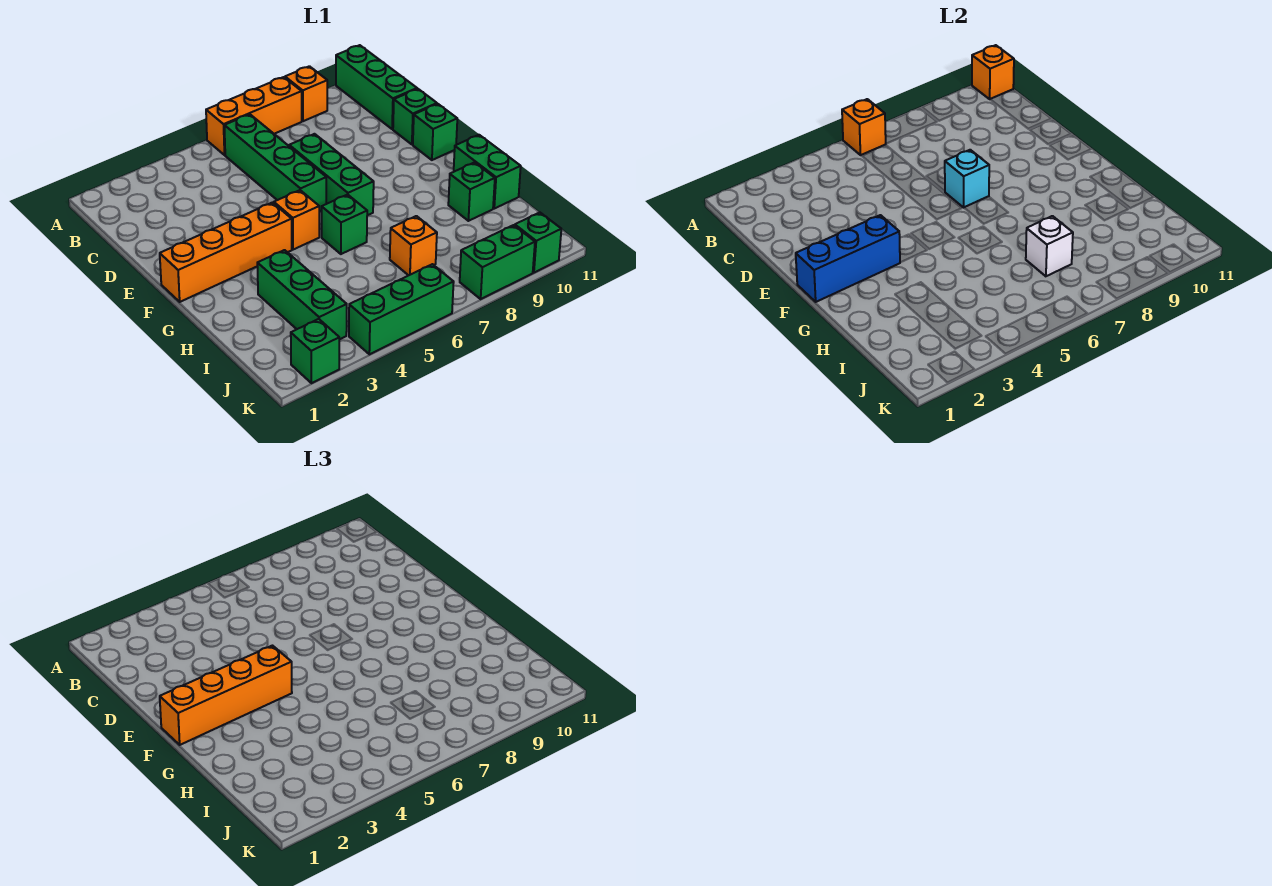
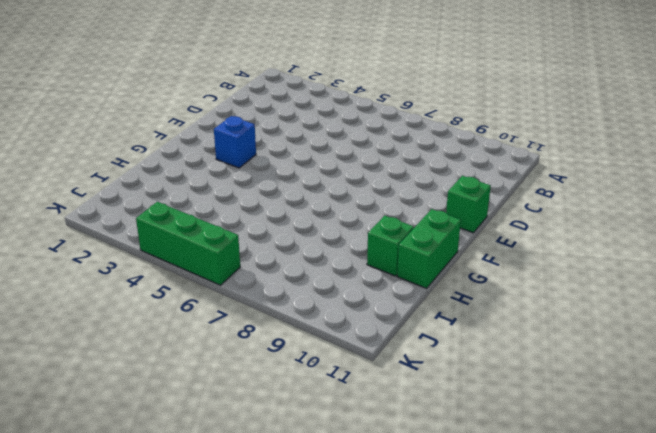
blue brick F3 level 1 -> orange brick F1:F4 level 1
none -> orange brick A6:A8 level 1
none -> orange brick A9 level 1
none -> green brick A11:C11 level 1

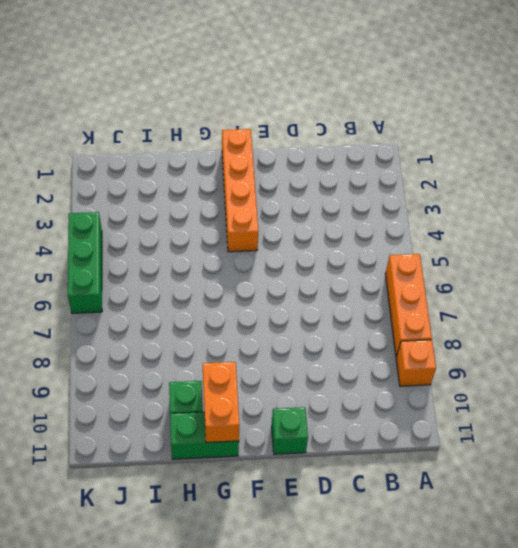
orange brick G10:G11 level 2 -> none
none -> green brick A11:C11 level 1
none -> green brick B6:E6 level 1
none -> green brick D7:F7 level 1

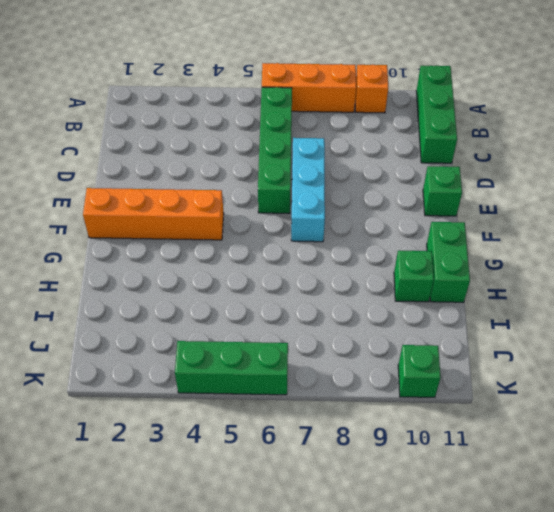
cyan brick D7:F7 level 1 -> green brick D7:F7 level 1
none -> green brick D11 level 1
none -> orange brick F5 level 1
none -> green brick G6 level 1

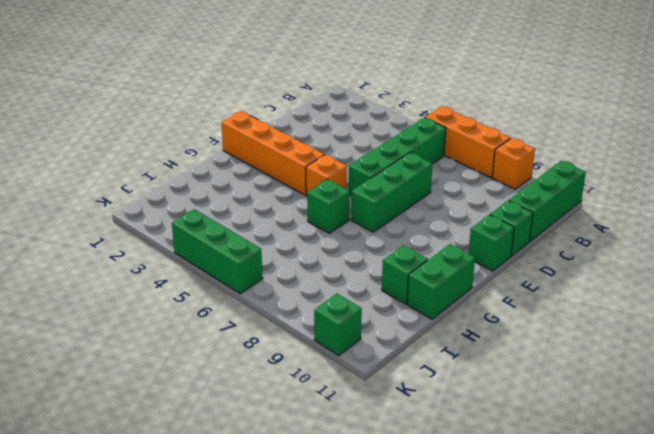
none -> green brick H3:J3 level 1
none -> orange brick I7 level 1
none -> green brick K2 level 1

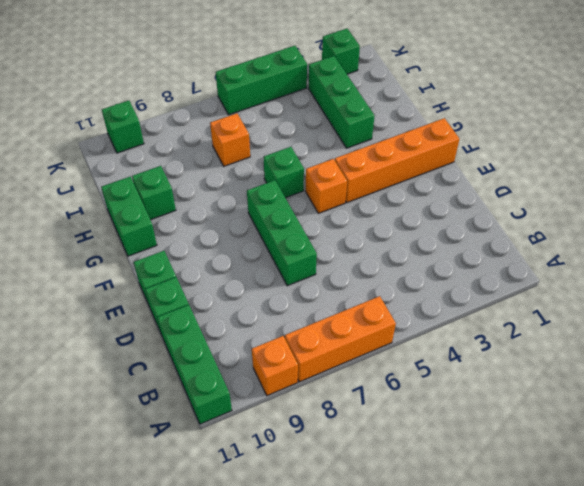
none -> green brick B6:E6 level 1
none -> green brick K8:K9 level 1
none -> orange brick A6 level 2

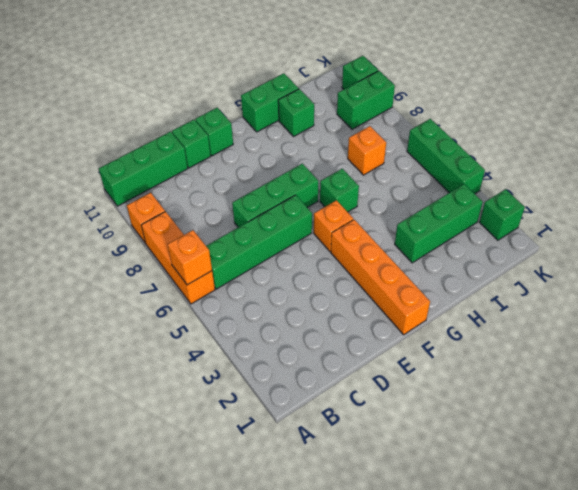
green brick J9:K9 level 1 -> green brick K8:K9 level 1
none -> orange brick A11 level 2
none -> cyan brick E7 level 2
none -> blue brick F1:F3 level 2

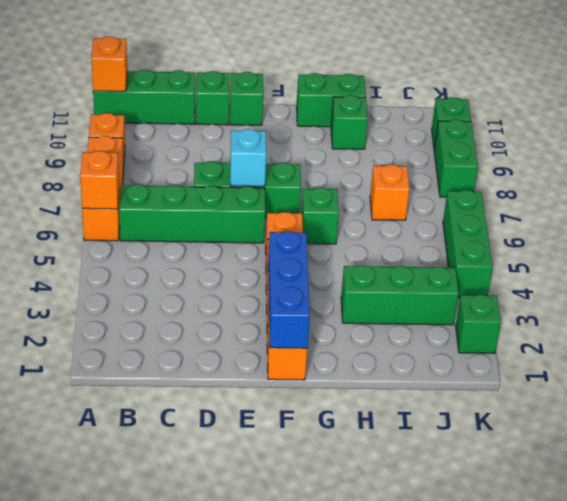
none -> white brick I7 level 2
none -> orange brick F1:F4 level 3

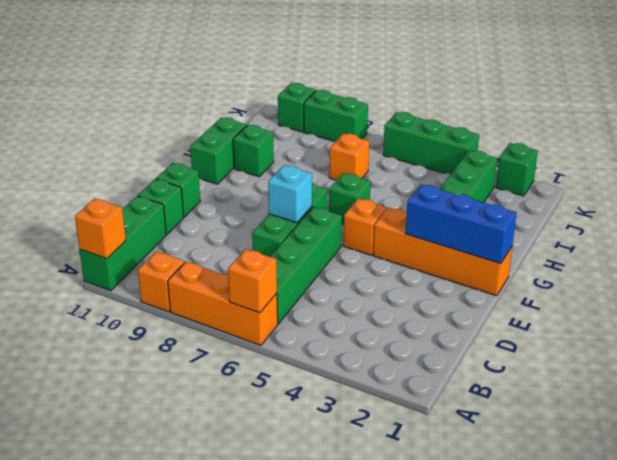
none -> white brick I7 level 2
none -> orange brick F1:F4 level 3

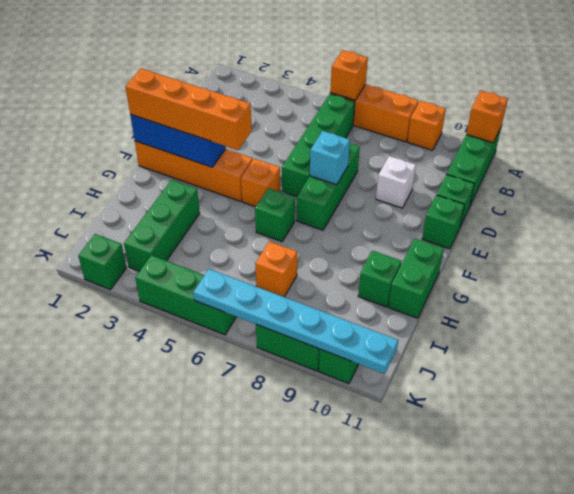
white brick D9 level 1 -> white brick I7 level 2
cyan plate K6:K11 level 2 -> none

